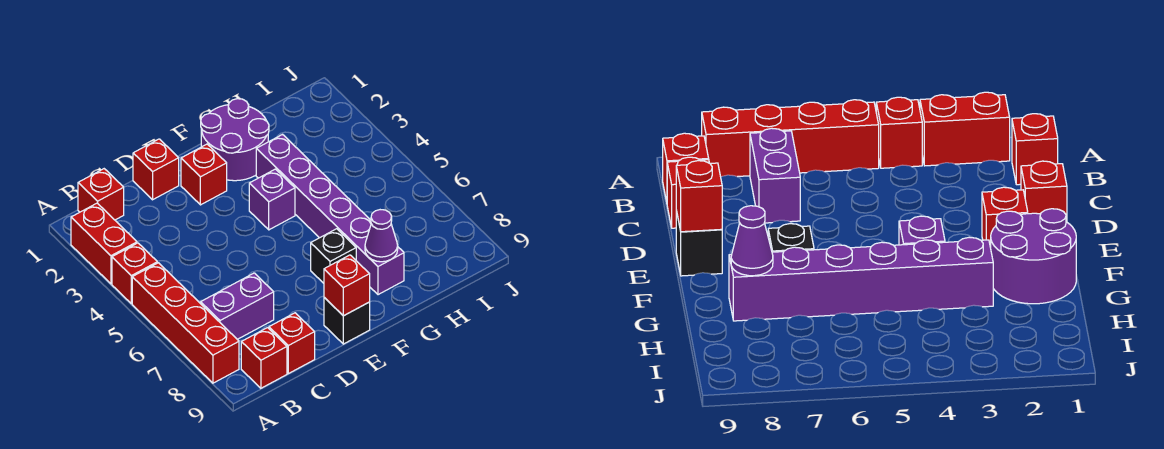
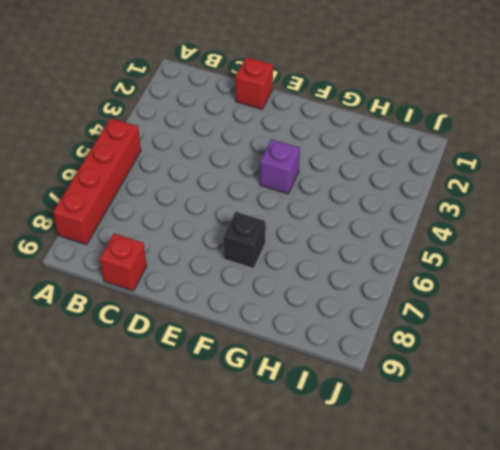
none -> red brick A2:A3 level 1
none -> red brick A4 level 1
none -> red brick B1 level 1

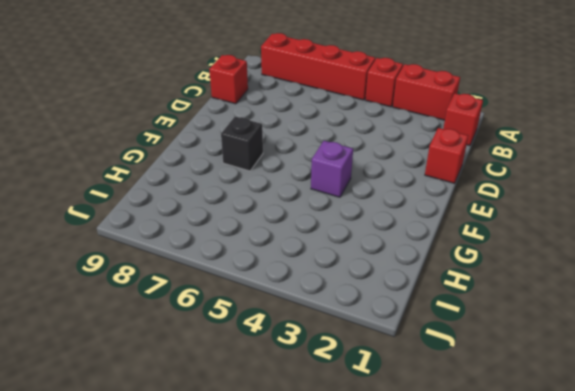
none -> purple brick B7:C7 level 1
none -> red brick B9 level 1
none -> red brick E2 level 1

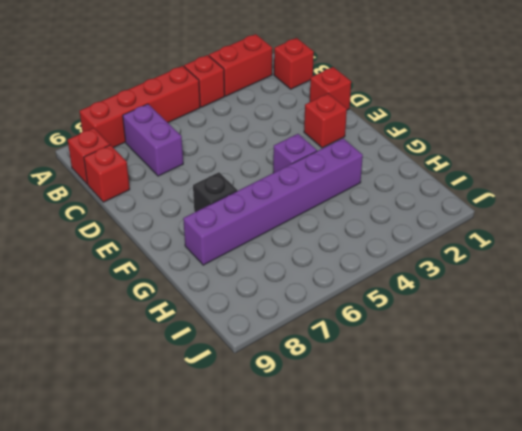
none -> black brick E9 level 1
none -> purple round brick F1:G2 level 1
none -> red brick E9 level 2

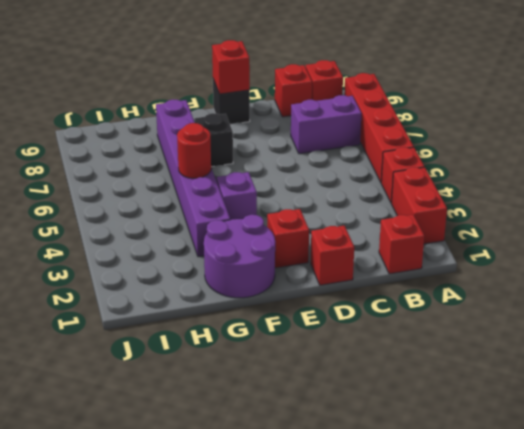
red round brick G5 level 2 -> none
none -> purple cone G8 level 2

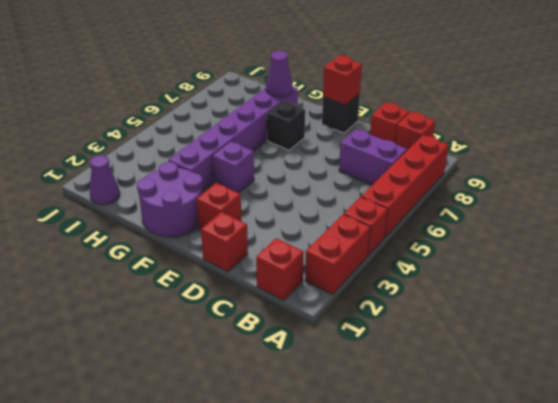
purple cone I1 level 1 -> none

